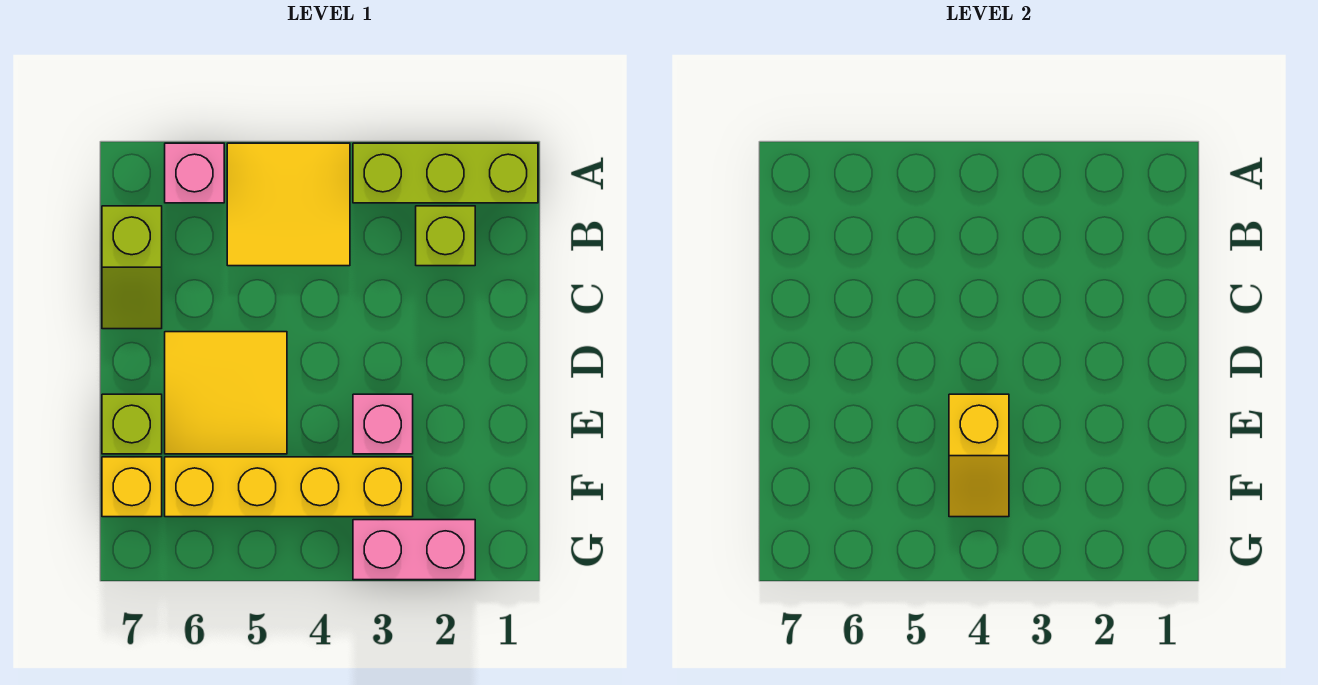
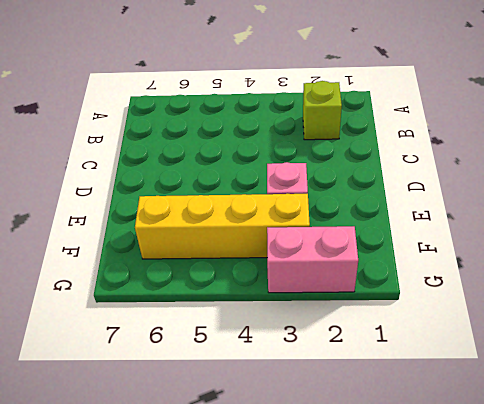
none -> lime brick A1:A3 level 1
none -> yellow tile A4:B5 level 1
none -> pink brick A6 level 1

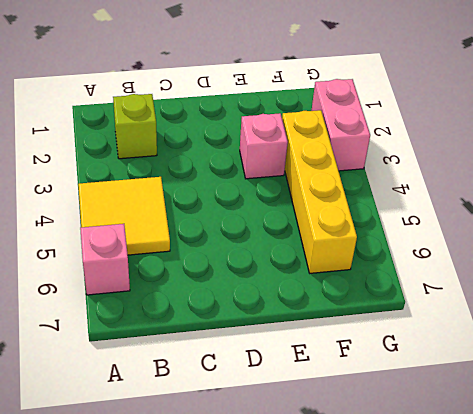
none -> lime brick A1:A3 level 1
none -> lime slope B7:C7 level 1 top B
none -> yellow tile D5:E6 level 1

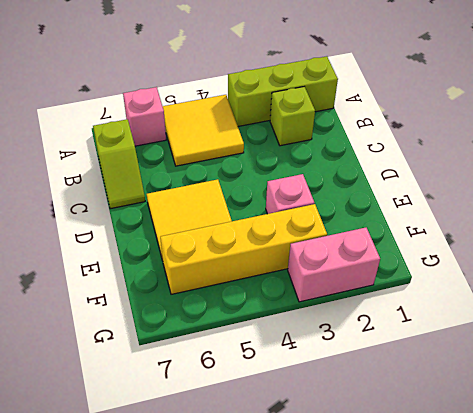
none -> lime brick E7 level 1
none -> yellow brick F7 level 1
none -> yellow slope E4:F4 level 2 top E

